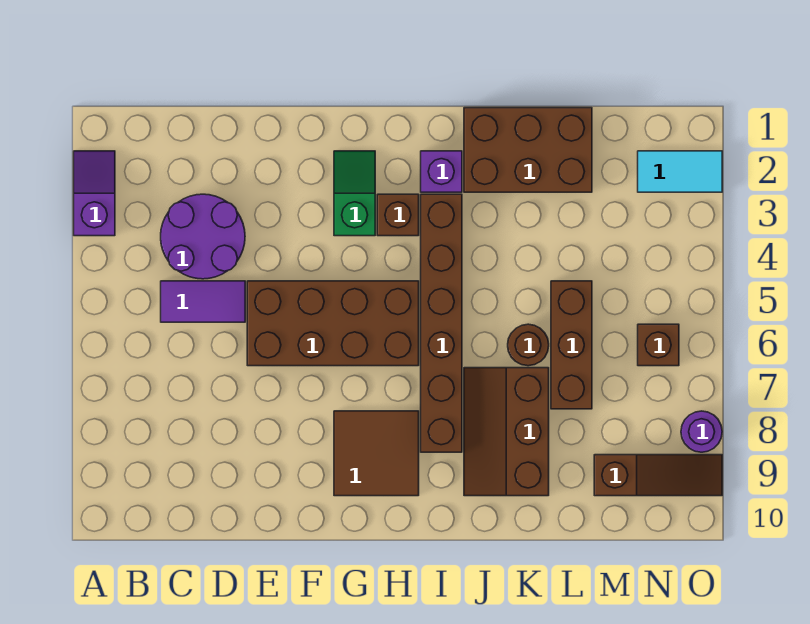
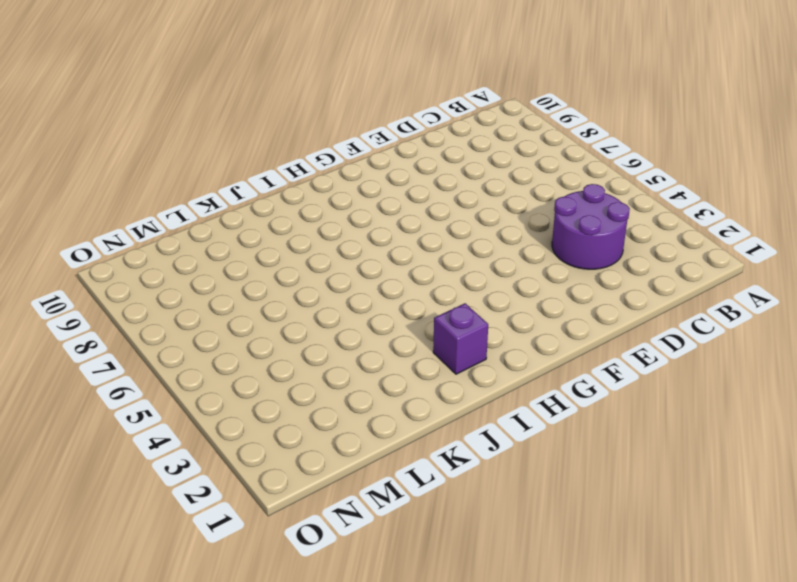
none -> purple slope A2:A3 level 1 top 3
none -> purple tile C5:D5 level 1
none -> brown brick E5:H6 level 1

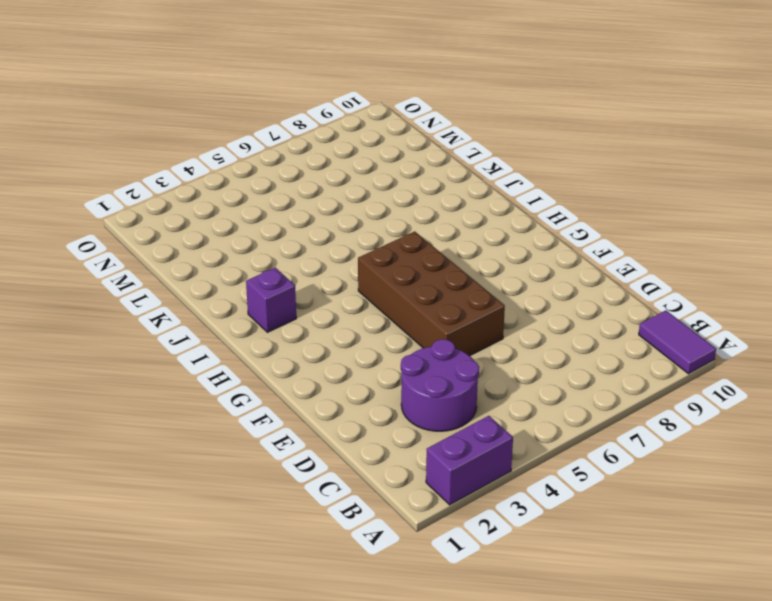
purple brick A2:A3 level 1 -> purple slope A2:A3 level 1 top 3
purple tile A10:B10 level 1 -> purple tile C5:D5 level 1
none -> green slope G2:G3 level 1 top 3
none -> brown tile G8:H9 level 1
none -> brown brick H3 level 1

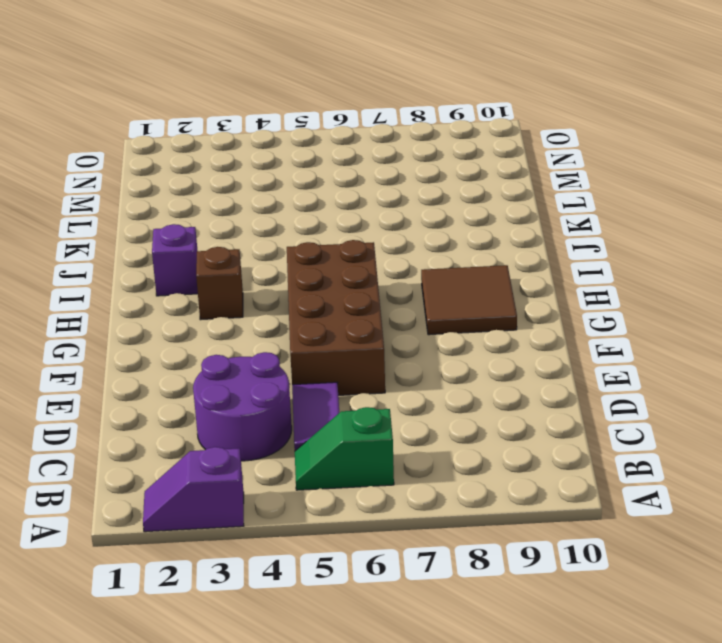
green slope B5:B6 level 1 top 6 -> green slope G2:G3 level 1 top 3
none -> brown brick I3:I8 level 1
none -> brown brick J1:L2 level 1
none -> brown slope J7:K9 level 1 top K

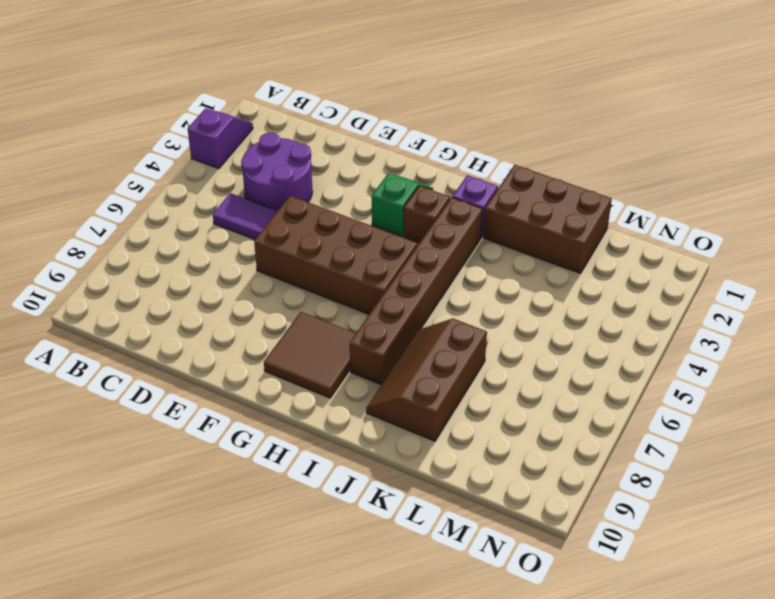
none -> brown round brick K6 level 1
none -> brown brick L5:L7 level 1
none -> brown slope M9:O9 level 1 top M

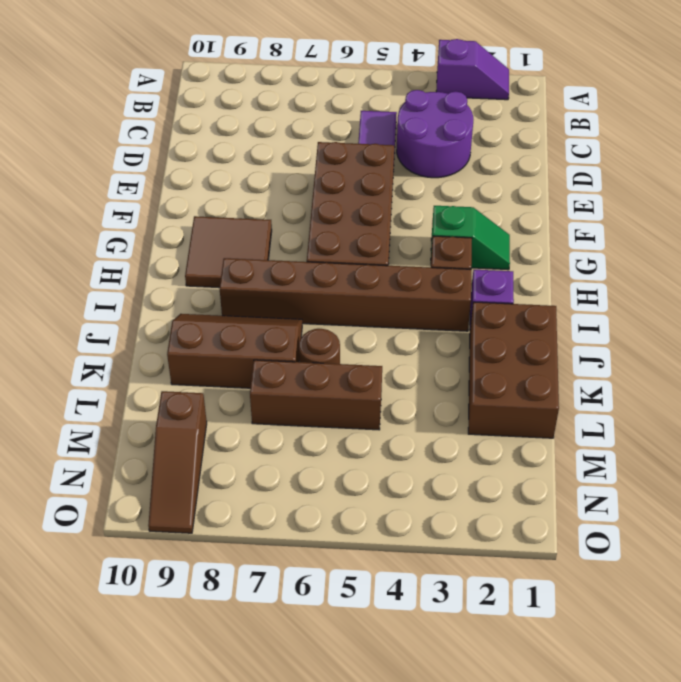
none -> cyan tile N2:O2 level 1
none -> brown brick N6 level 1
none -> purple round brick O8 level 1

